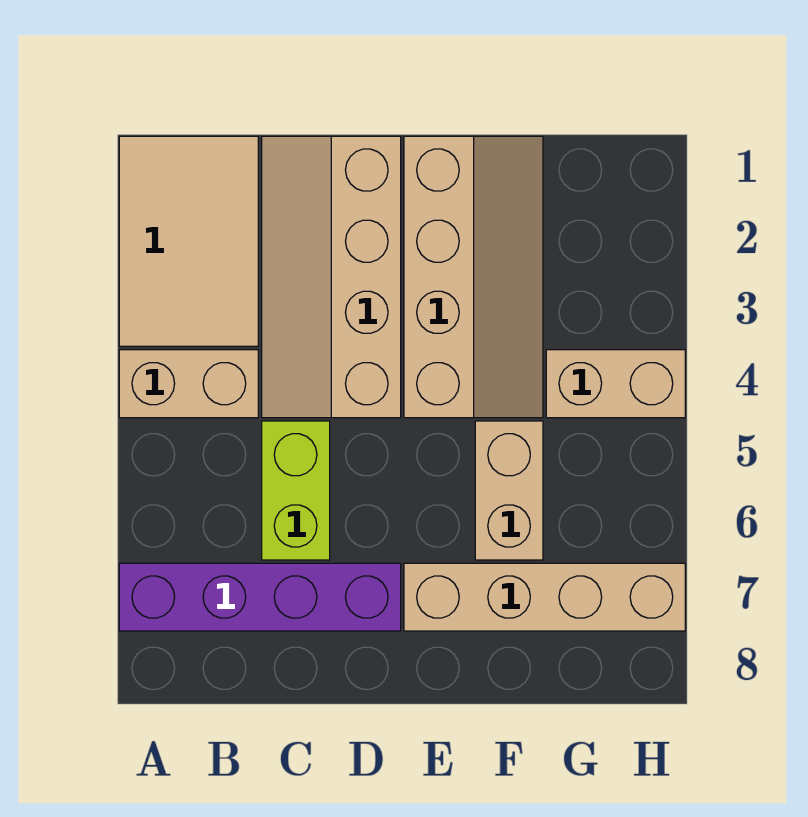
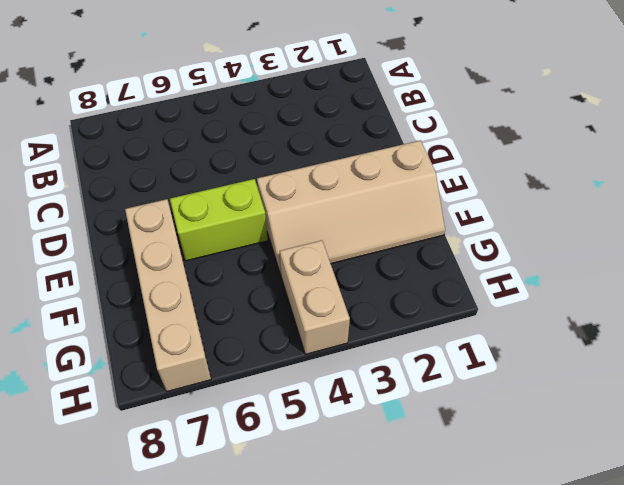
lime brick E5:E6 level 1 -> lime brick C5:C6 level 1
none -> tan tile A1:B3 level 1
none -> tan brick A4:B4 level 1

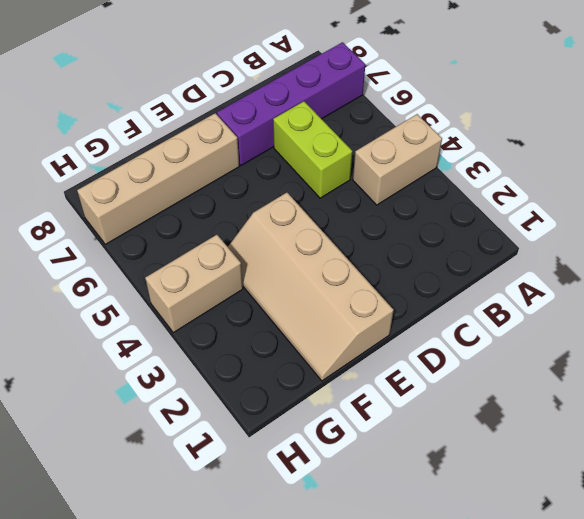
none -> tan tile A1:B3 level 1
none -> tan slope C1:D4 level 1 top D

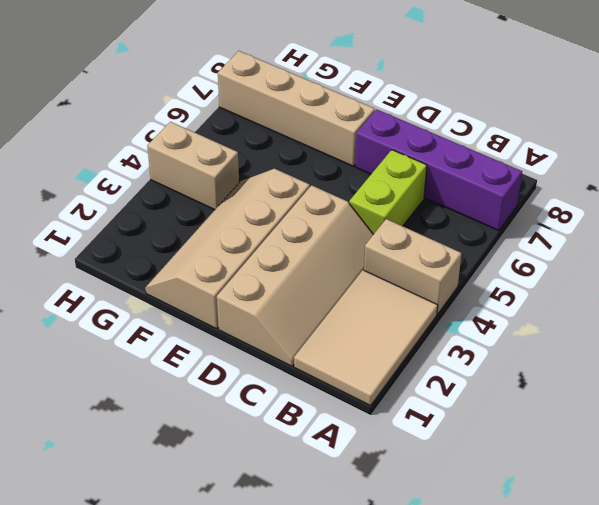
none -> tan brick F5:F6 level 1

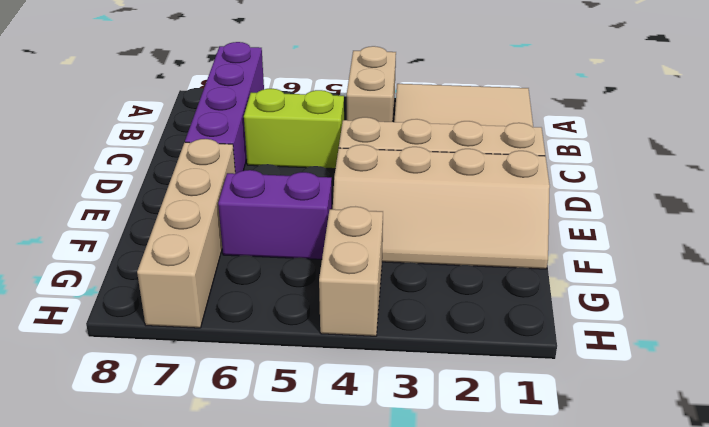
purple brick F5:F6 level 1 -> tan brick F5:F6 level 1

